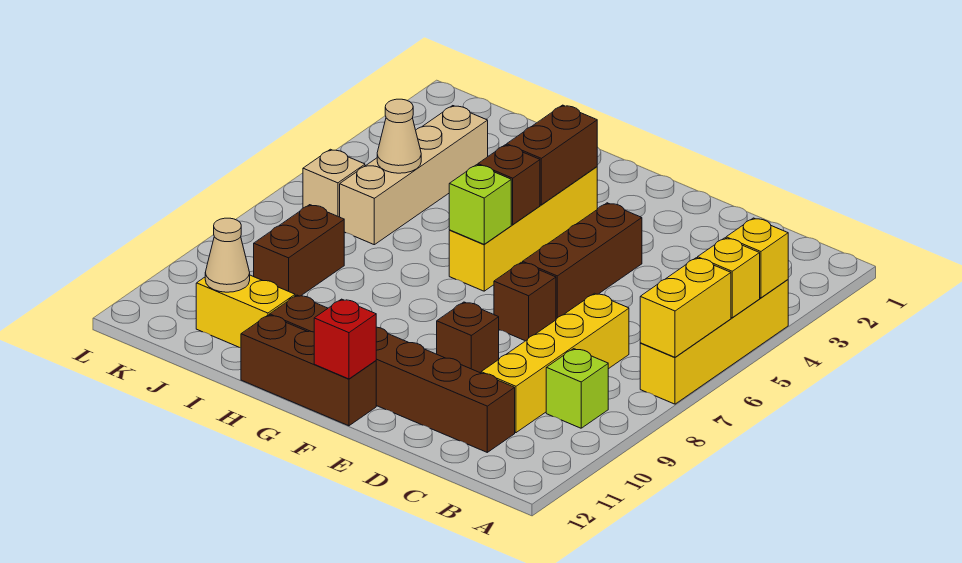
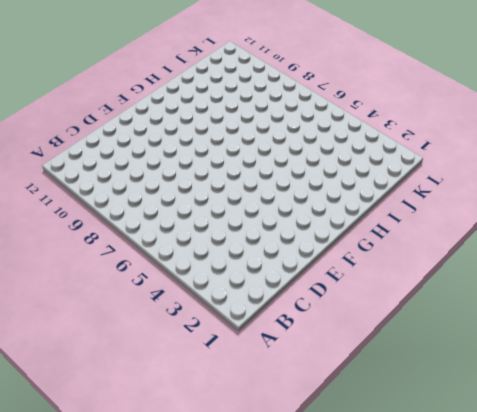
none -> yellow brick A4:A7 level 1
none -> lime brick B9 level 1
none -> yellow brick C7:C10 level 1

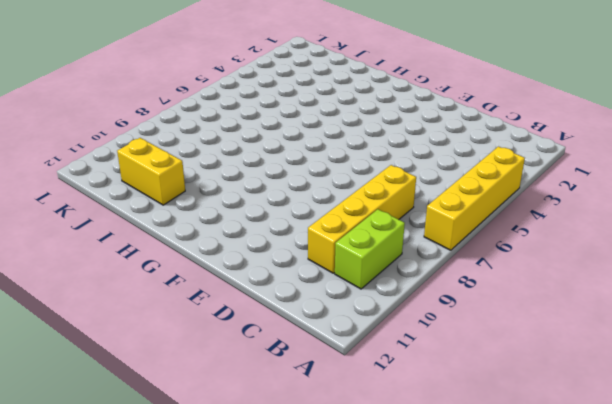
lime brick B9:B10 level 1 -> lime brick B9 level 1
none -> brown brick C11:H11 level 1
none -> brown brick E4:E6 level 1
none -> brown brick E7 level 1

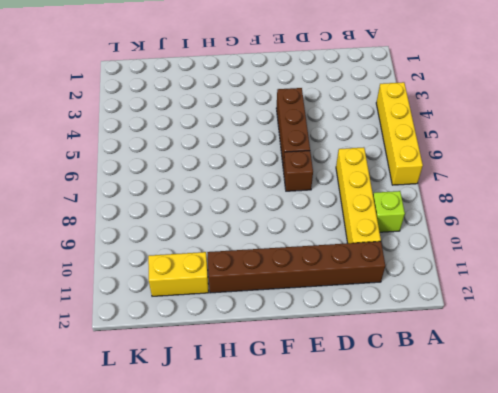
none -> brown brick E9 level 1
none -> brown brick F12:H12 level 1
none -> yellow brick G3:G6 level 1

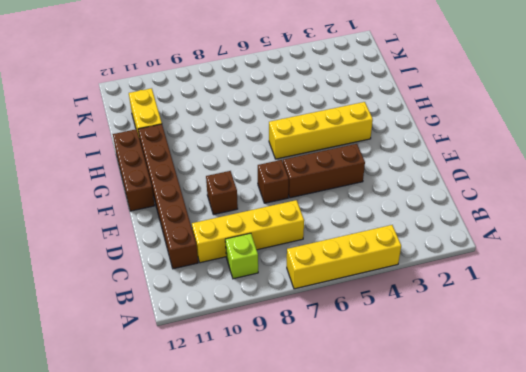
none -> tan brick J3:J6 level 1
none -> brown brick J8:J9 level 1
none -> tan brick K6 level 1

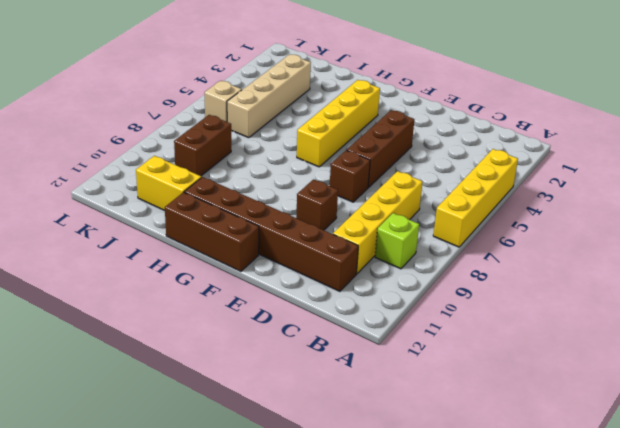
none -> yellow brick A4 level 2
none -> yellow brick A5 level 2
none -> yellow brick A6:A7 level 2

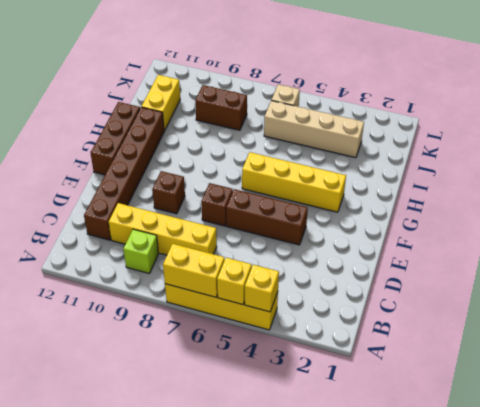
none -> red brick F12 level 2
none -> brown brick G3:G4 level 2
none -> brown brick G5 level 2

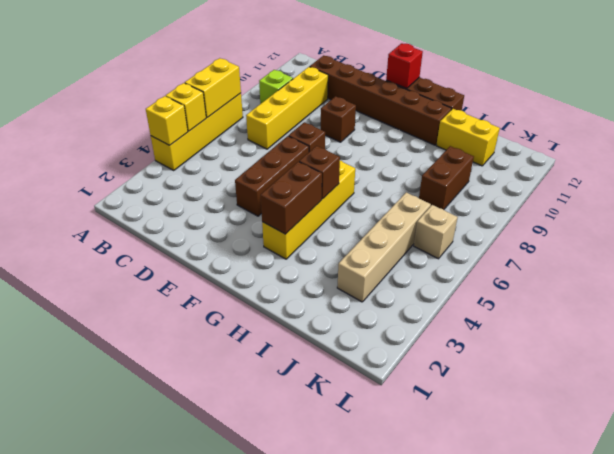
none -> lime brick G6 level 2
none -> tan cone J5 level 2
none -> tan cone J11 level 2

